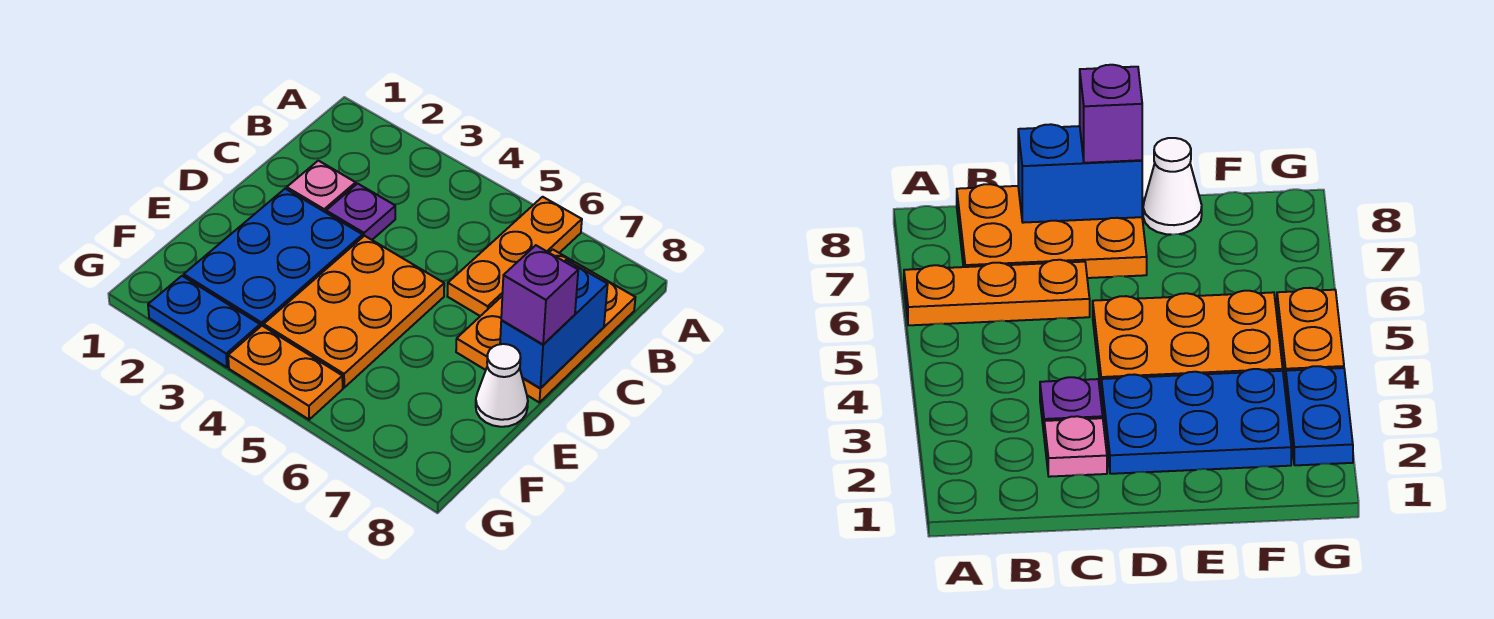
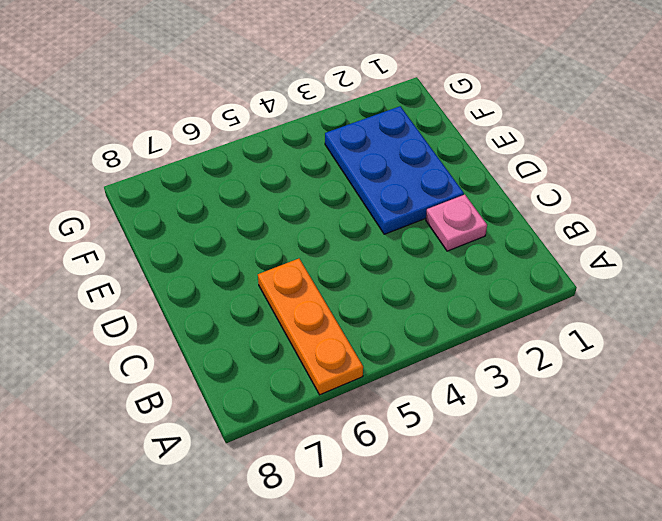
none -> orange plate B7:D8 level 1
none -> purple plate C3 level 1

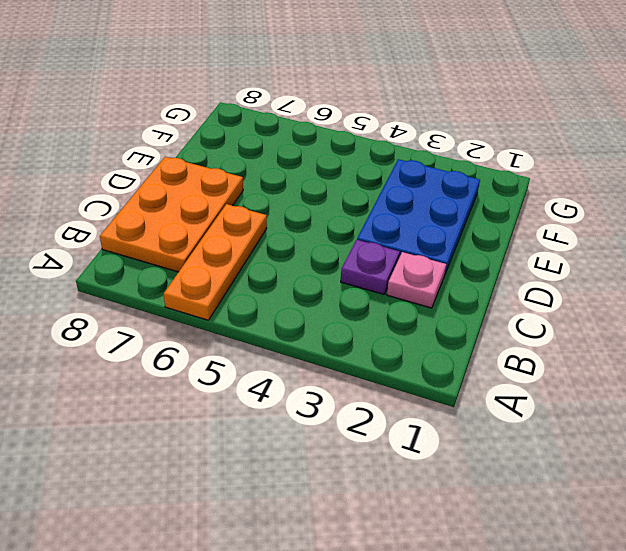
none -> orange plate D4:F5 level 1
none -> white cone E8 level 1

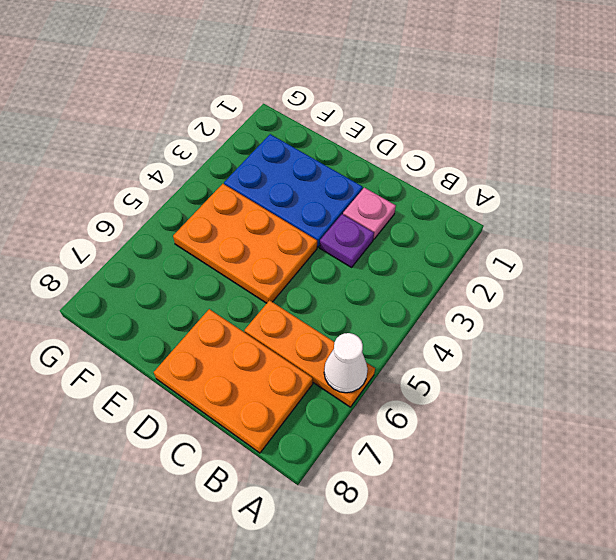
white cone A6 level 2 -> white cone E8 level 1
none -> blue plate G2:G3 level 1
none -> orange plate G4:G5 level 1

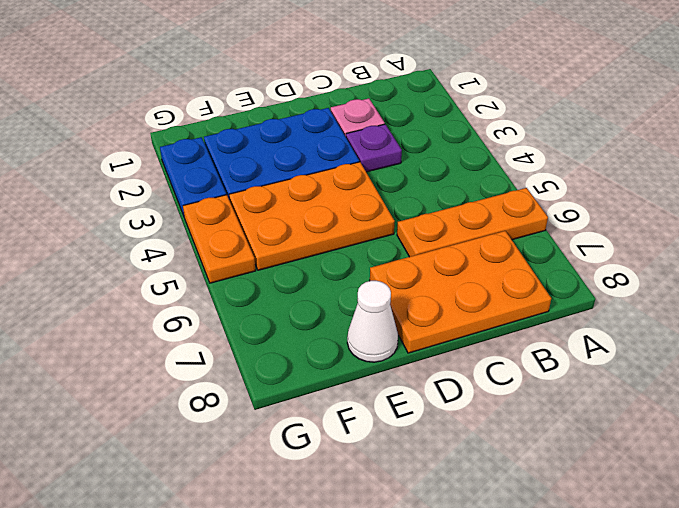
none -> blue brick C8:D8 level 2
none -> purple brick D8 level 3

